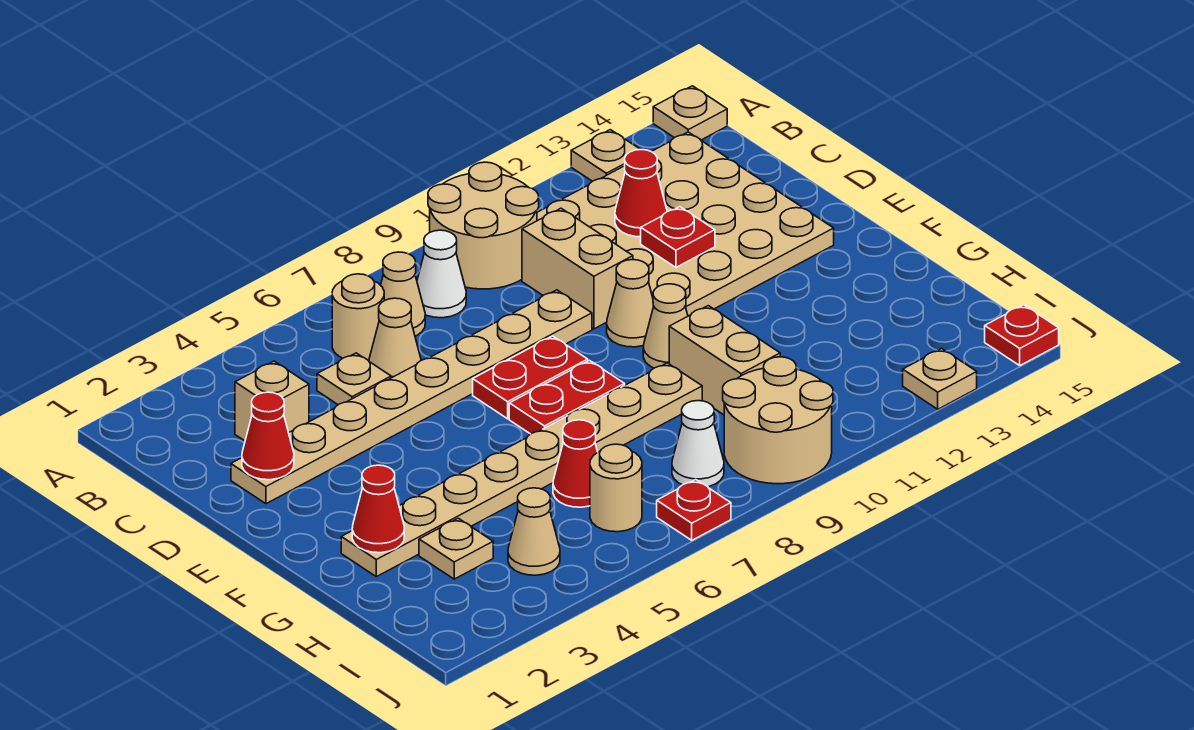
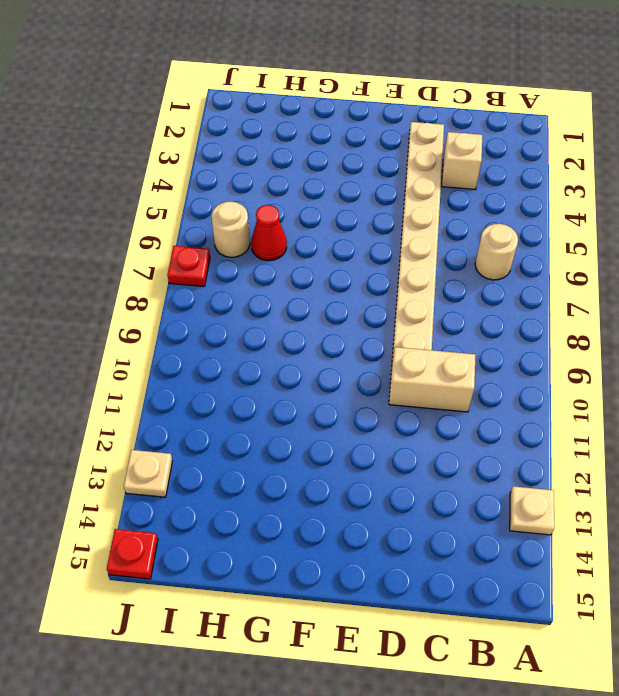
none -> tan round brick A9:B10 level 1
none -> tan plate A15 level 1
none -> tan cone B7 level 1
none -> white cone B8 level 1

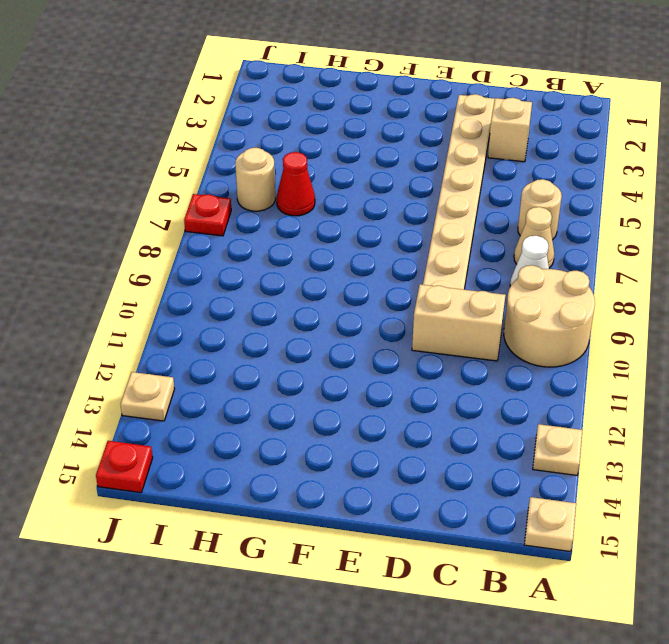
none -> tan plate B11:E14 level 1
none -> tan plate C5 level 1
none -> tan cone C6 level 1
none -> red plate E7:E8 level 1

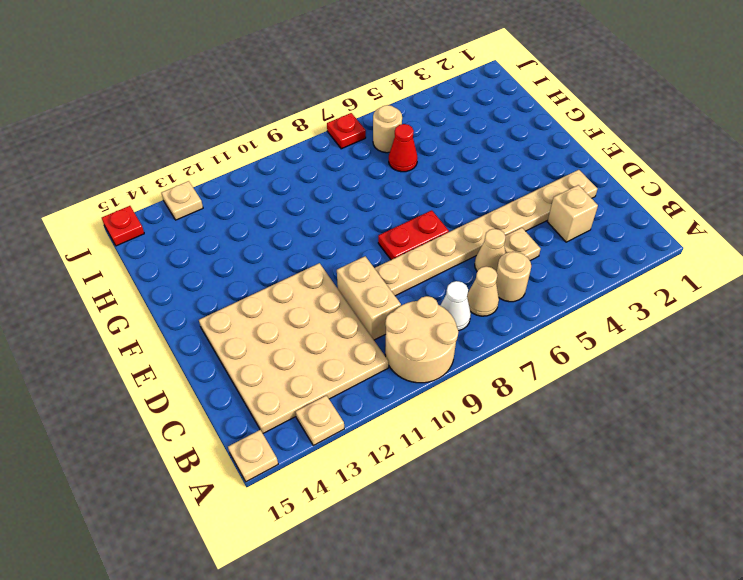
none -> tan cone E10 level 1
none -> red plate F7:F8 level 1
none -> tan cone F10 level 1
none -> tan plate G2:G9 level 1

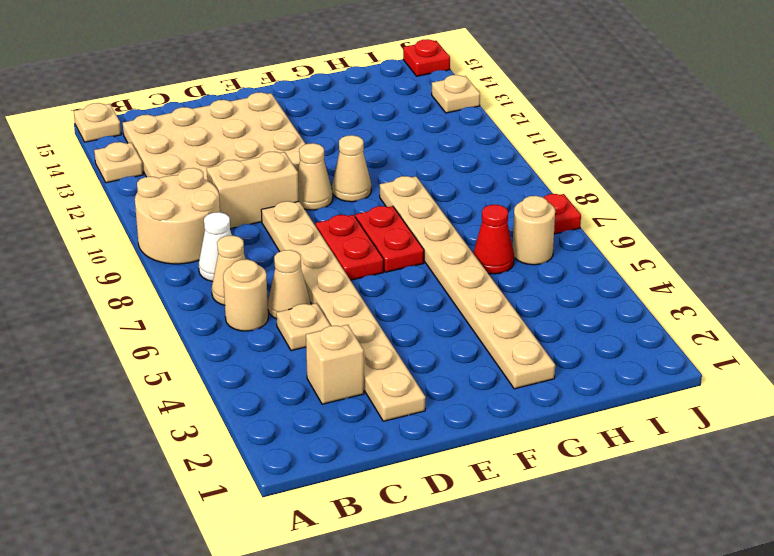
none -> tan brick G10:H10 level 1
none -> tan plate H3 level 1
none -> tan cone I4 level 1
none -> white cone I8 level 1

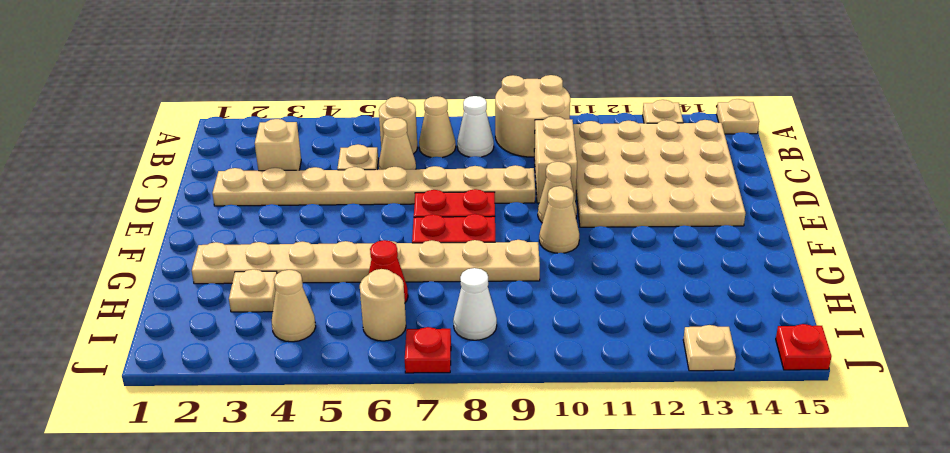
none -> tan brick G10:H10 level 1
none -> tan round brick I9:J10 level 1
none -> red cone C12 level 2
none -> red cone D2 level 2

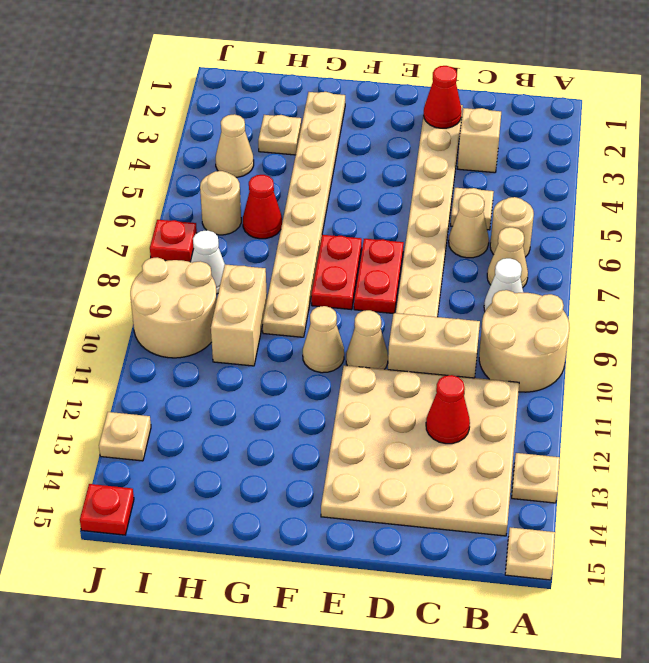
tan brick H9:H10 level 1 -> tan brick G10:H10 level 1
none -> red plate D12 level 2
none -> red cone G2 level 2

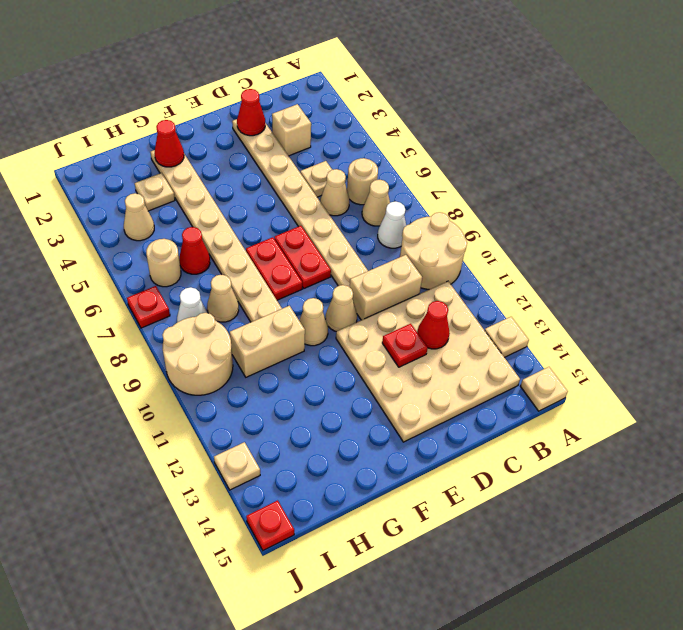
tan cone H8 level 1 -> none

